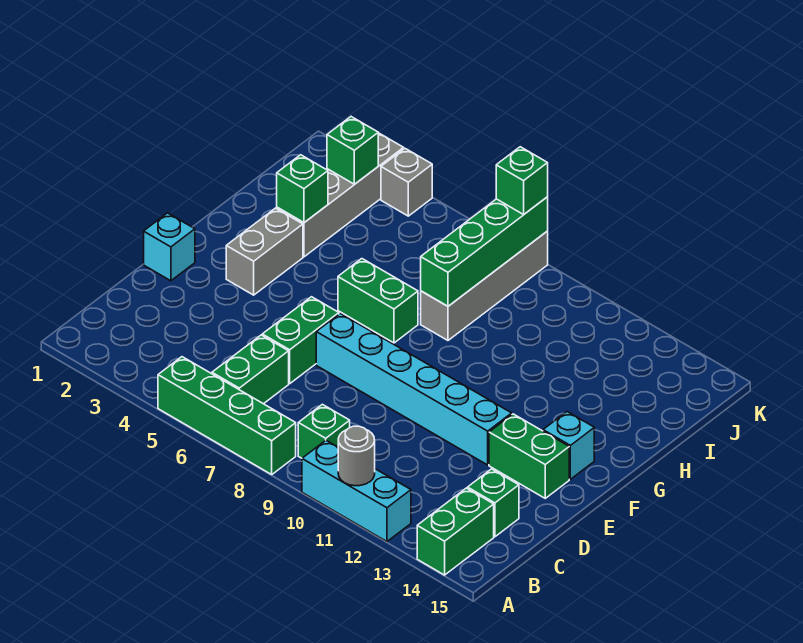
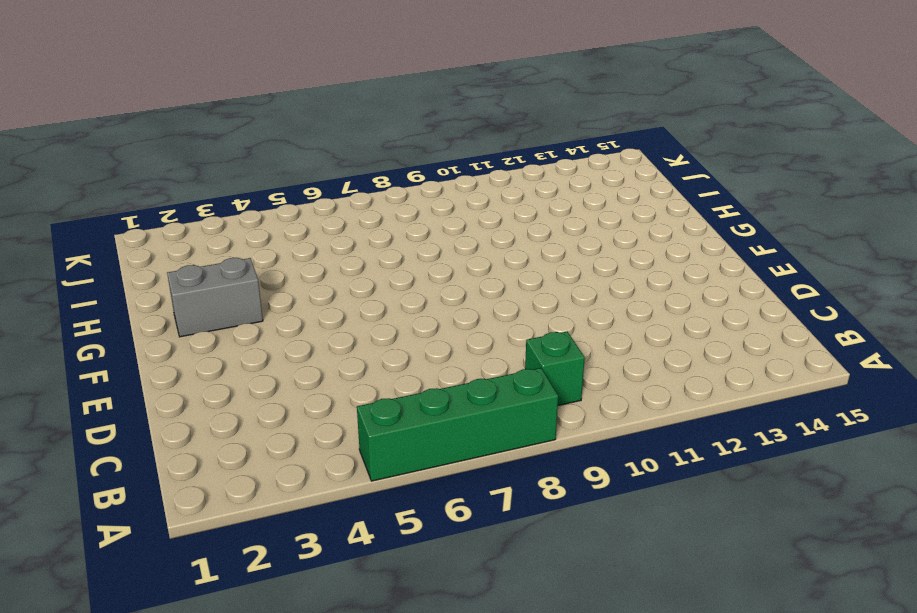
grey brick G2:G3 level 1 -> grey brick F3:G3 level 1
none -> cyan brick A10:A12 level 1
none -> green brick A14:B14 level 1
none -> green brick B6:C6 level 1

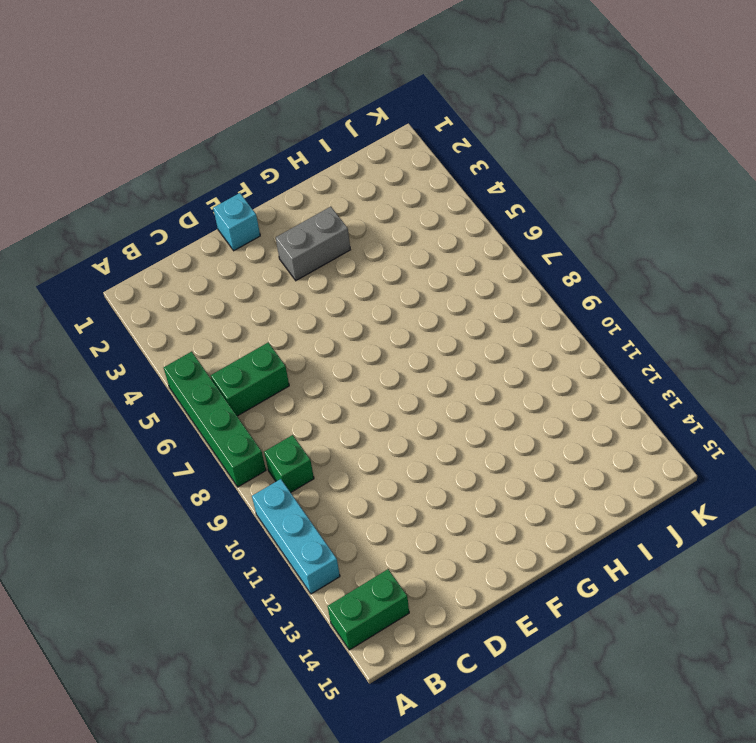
none -> green brick C14 level 1
none -> green brick D6:E6 level 1
none -> cyan brick E7:E12 level 1

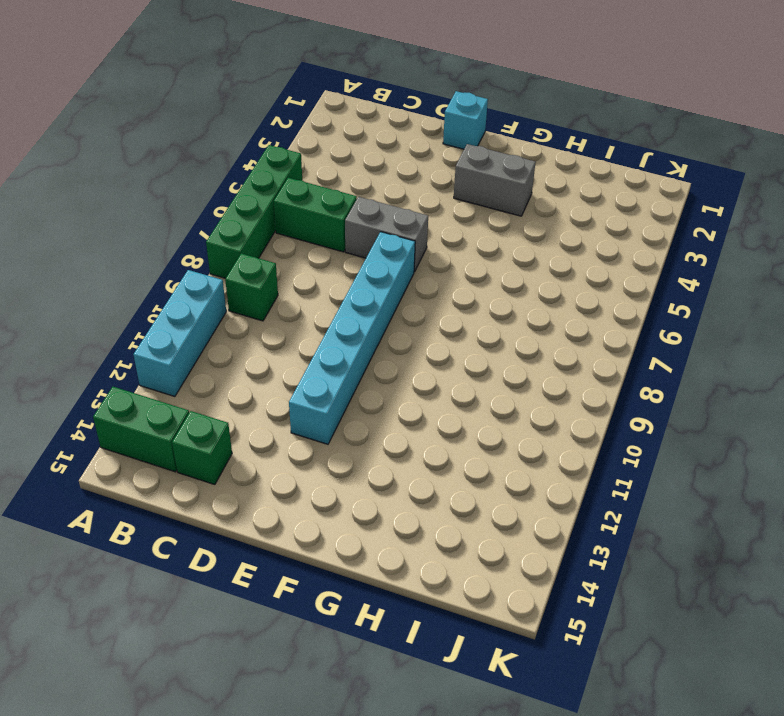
grey brick D6:E6 level 1 -> green brick D6:E6 level 1
none -> green brick E13:E14 level 1
none -> cyan brick F14 level 1
none -> green brick G6:G7 level 1

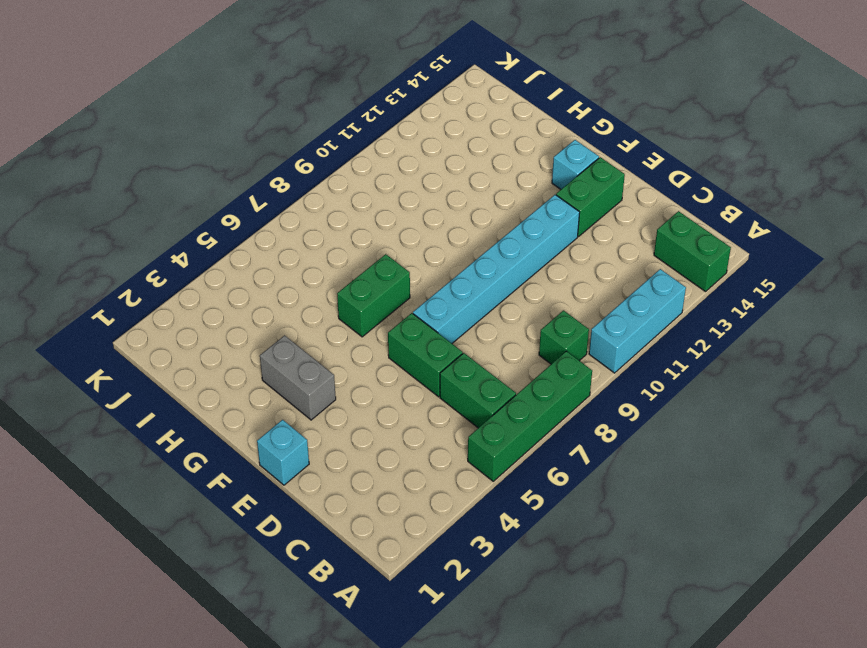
none -> green brick C14 level 1
none -> grey brick H3:K3 level 1
none -> grey brick H8:K8 level 1

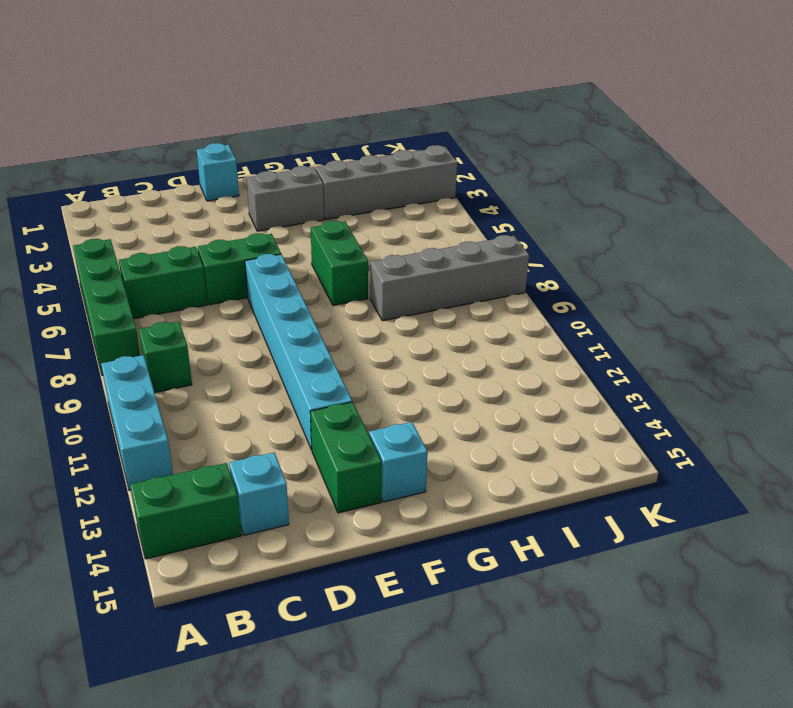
cyan brick C14 level 1 -> green brick C14 level 1
none -> grey brick K4 level 1
none -> grey round brick A11 level 2
none -> green brick H3 level 2

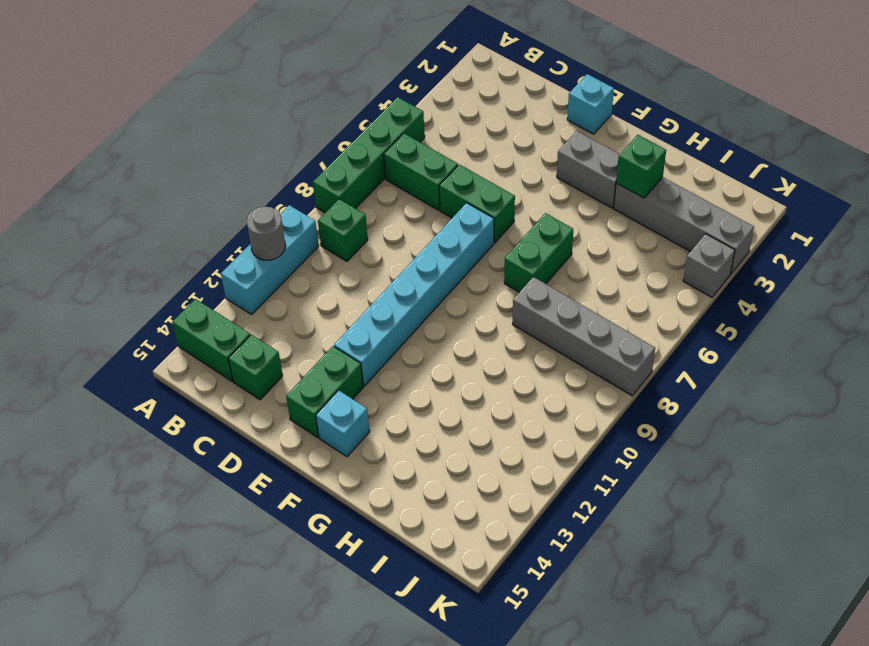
none -> green brick H8:K8 level 2
none -> green brick J3 level 2
none -> green brick K8 level 3

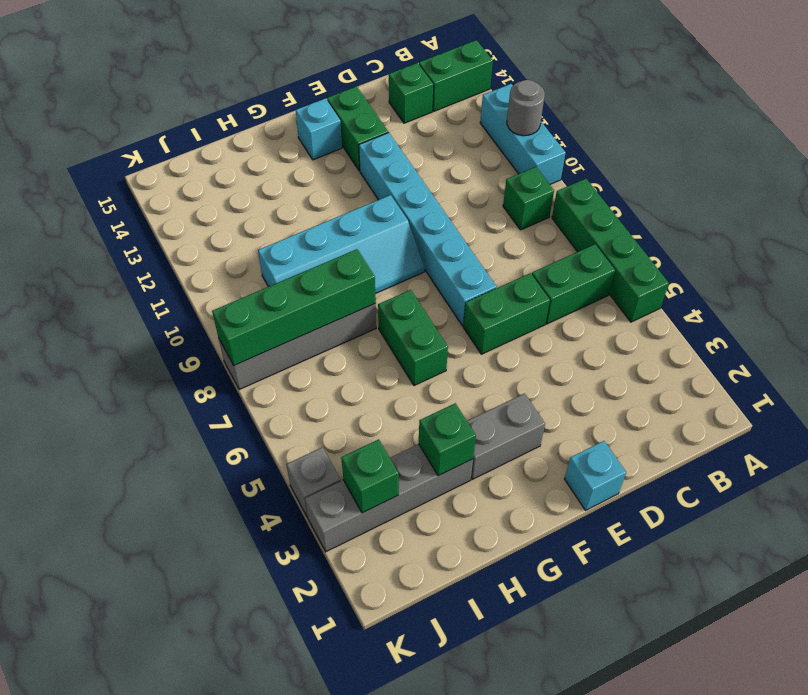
cyan slope F9:I10 level 1 top 10 -> none
none -> green brick K8 level 3

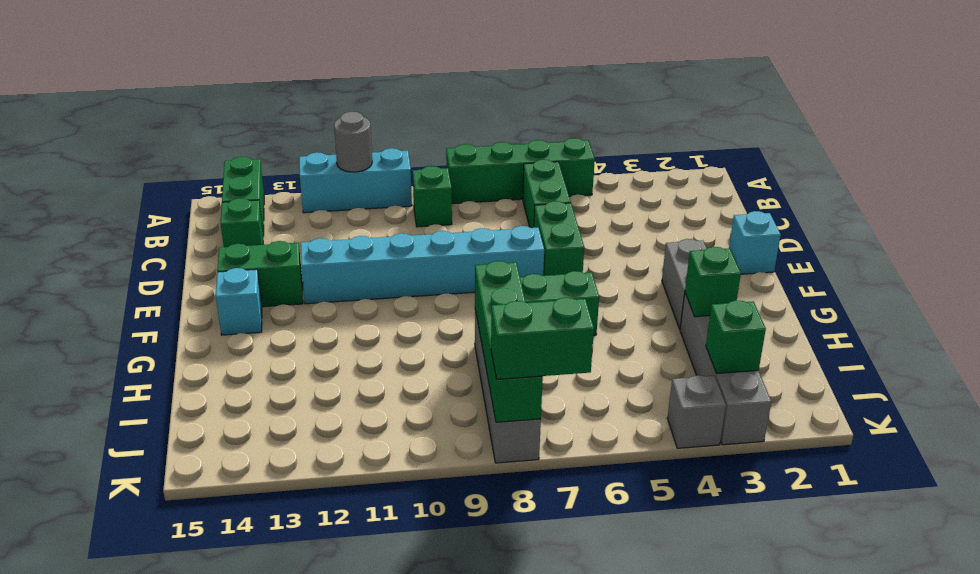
green brick K7:K8 level 3 -> green brick K8 level 3

